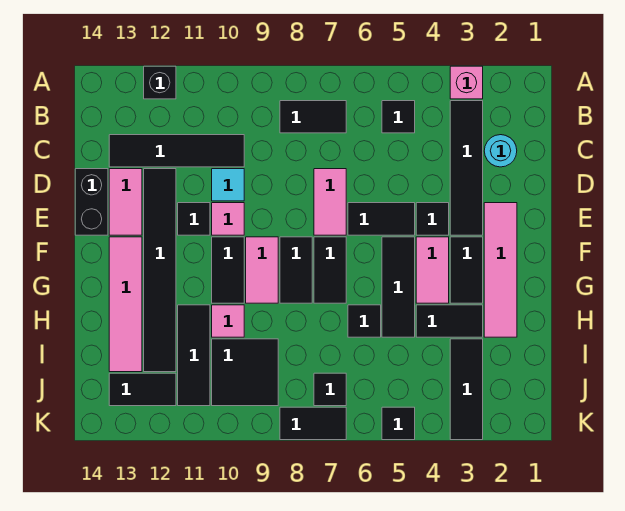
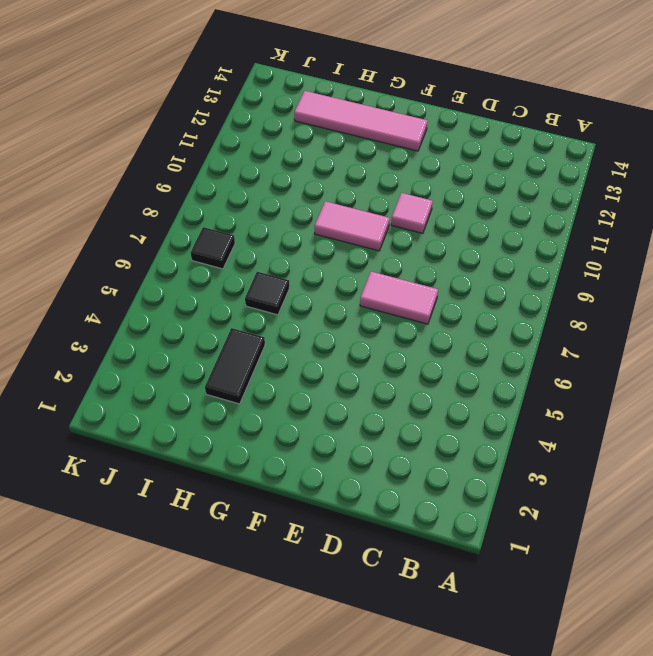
none -> pink brick A3 level 1
none -> black brick A12 level 1
none -> black tile B3:E3 level 1
none -> black tile B5 level 1

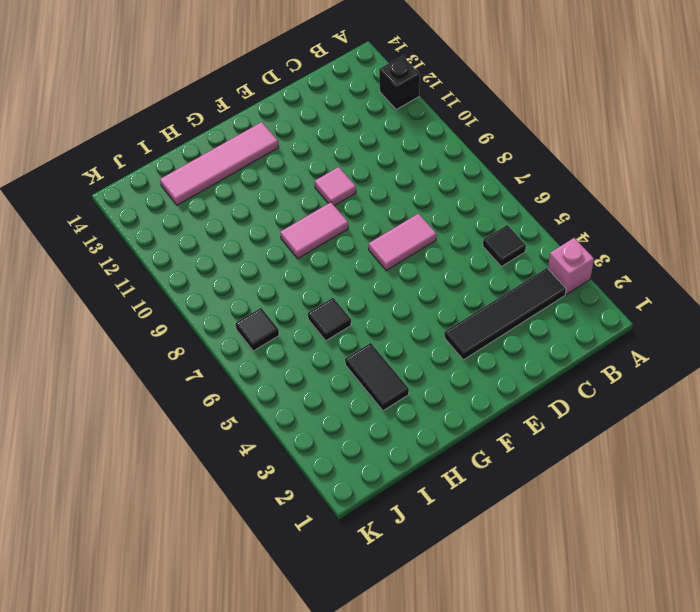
none -> black tile B7:B8 level 1
none -> cyan round brick C2 level 1
none -> black tile C10:C13 level 1
none -> cyan tile D10 level 1

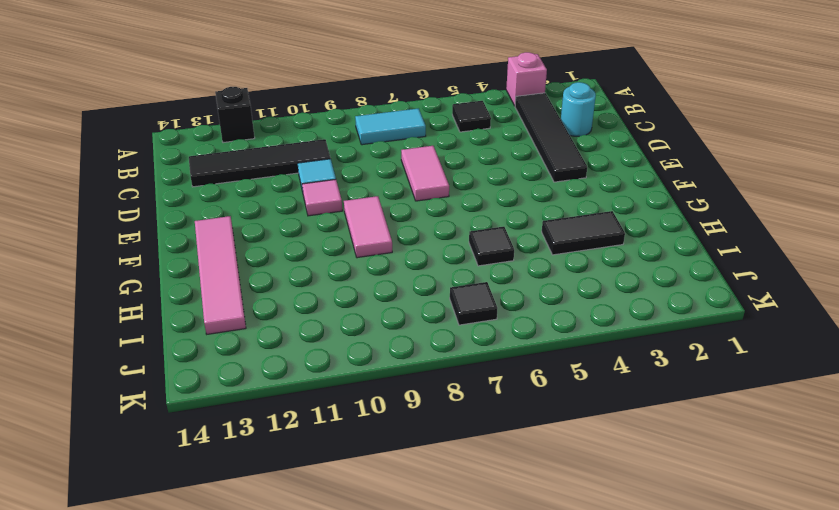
cyan tile B7:B8 level 1 -> black tile B7:B8 level 1
none -> black tile D12:I12 level 1
none -> pink tile D13:E13 level 1
none -> black brick D14:E14 level 1
none -> pink tile E2:H2 level 1

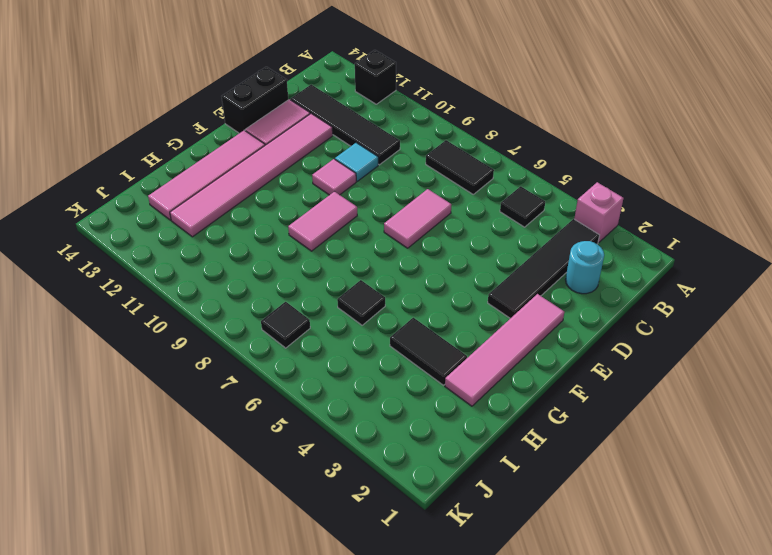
pink tile D12:I12 level 1 -> black tile D12:I12 level 1
none -> black tile E4 level 1
none -> black tile E5:E6 level 1
none -> black tile E11 level 1
none -> black tile F3:G3 level 1

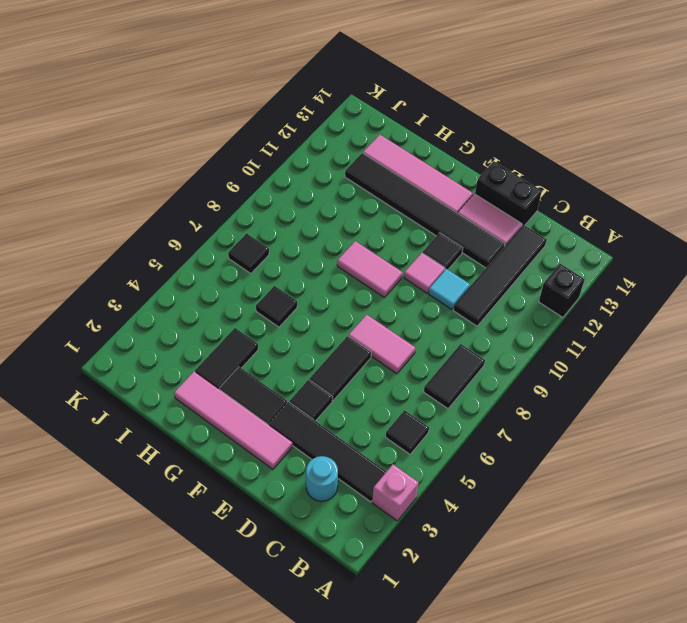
none -> pink tile F4:G4 level 1
none -> black tile F5:H5 level 1
none -> black tile F7:G7 level 1
none -> black tile F8:G8 level 1

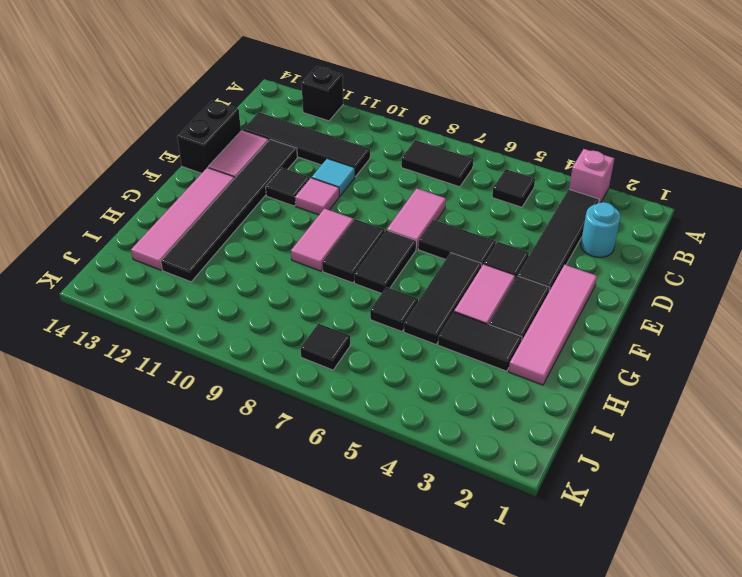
none -> black tile F10:G10 level 1
none -> pink tile H10 level 1
none -> black tile H11:J11 level 1
none -> black tile I3:K3 level 1

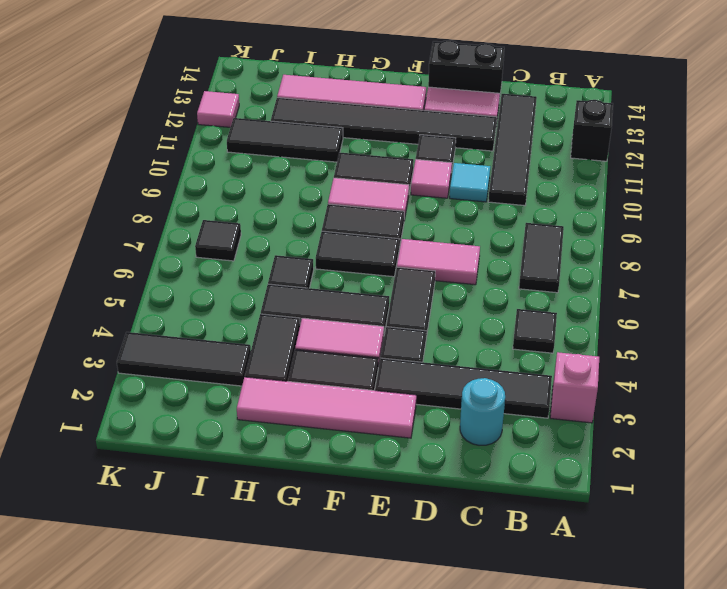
pink tile K12 level 1 -> pink tile H10 level 1
none -> black tile I9:J10 level 1
none -> black tile J12:J13 level 1
none -> black tile K5 level 1
none -> black tile K7:K8 level 1

